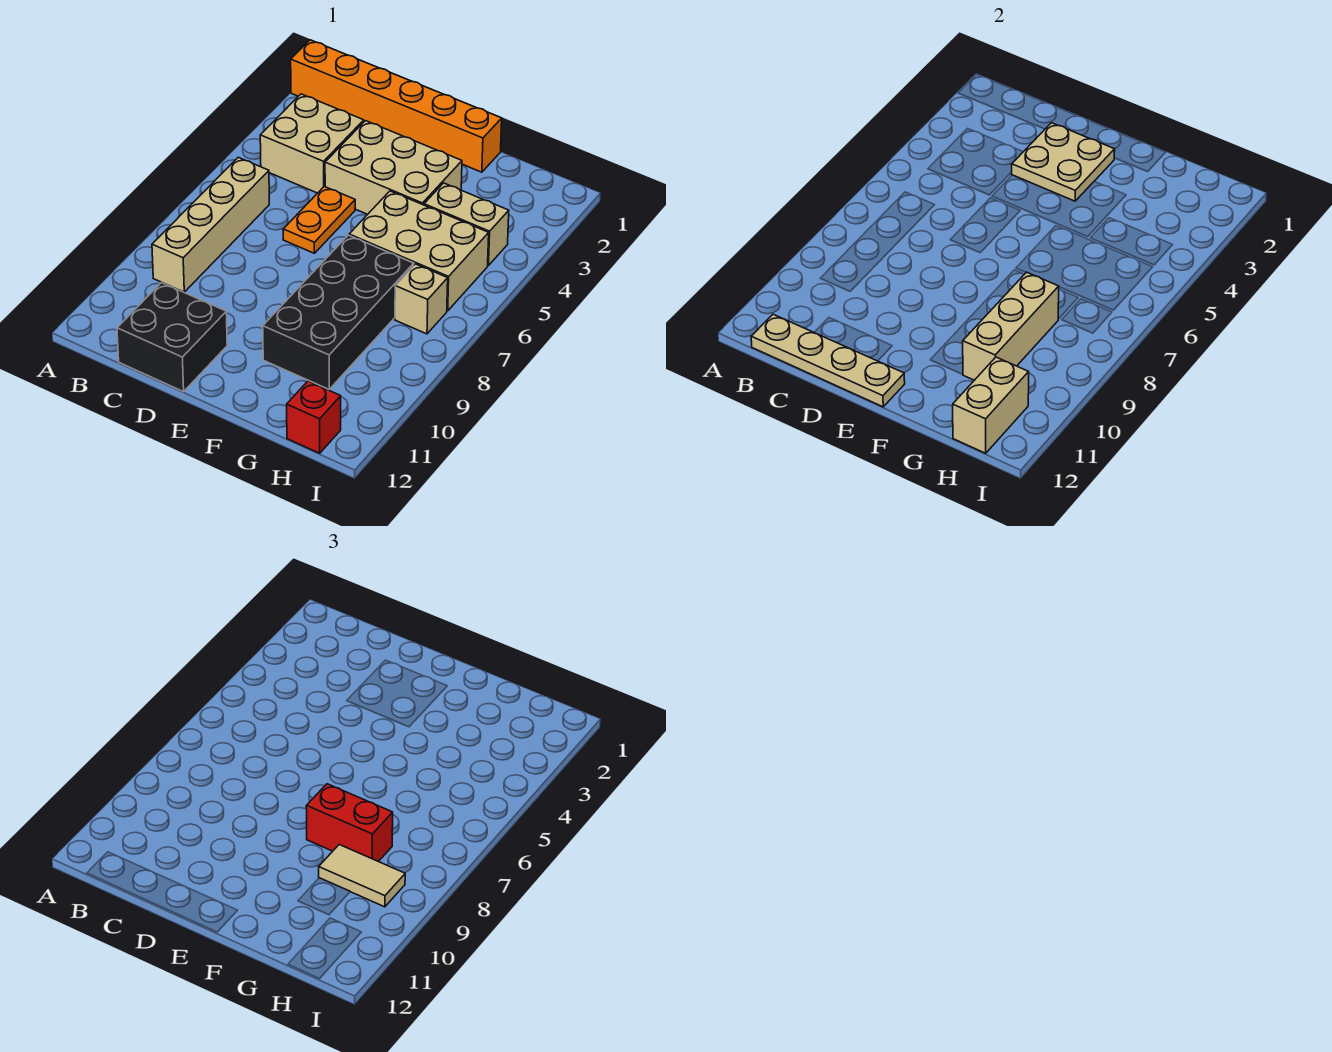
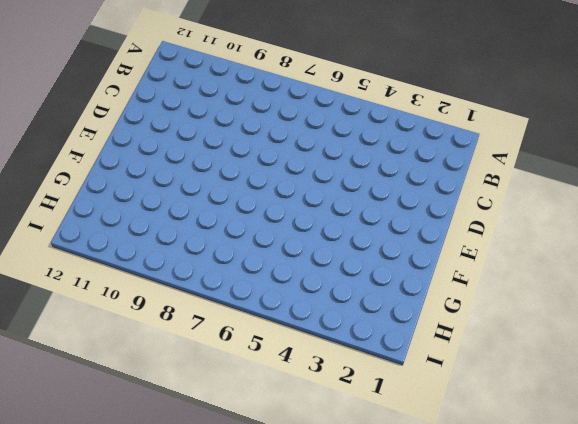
none -> orange brick A1:F1 level 1
none -> tan brick B3:C4 level 1
none -> tan brick B6:B9 level 1

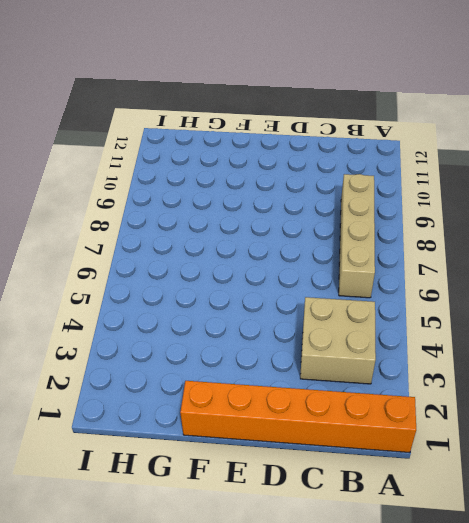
none -> black brick C11:D12 level 1
none -> tan brick D3:F4 level 1
none -> orange plate D5:D6 level 1

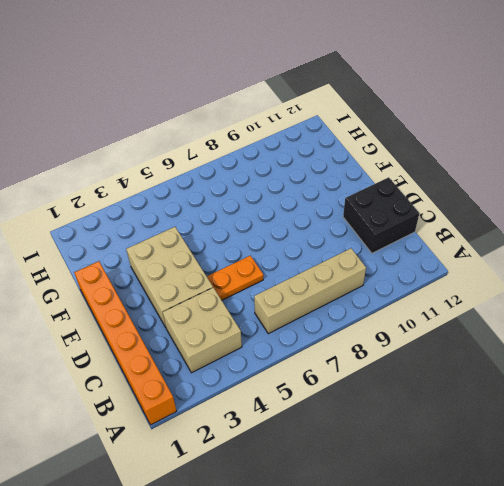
none -> tan brick F5:H6 level 1
none -> black brick F7:G10 level 1
none -> tan brick G4:H4 level 1

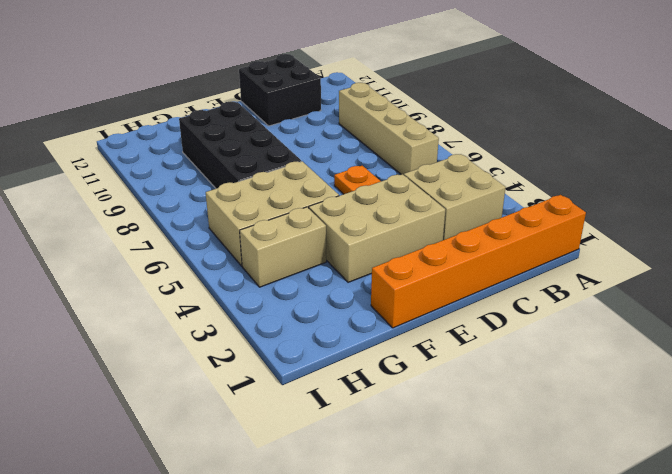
none -> tan brick H7 level 1
none -> red brick H12 level 1
none -> tan plate B12:E12 level 2

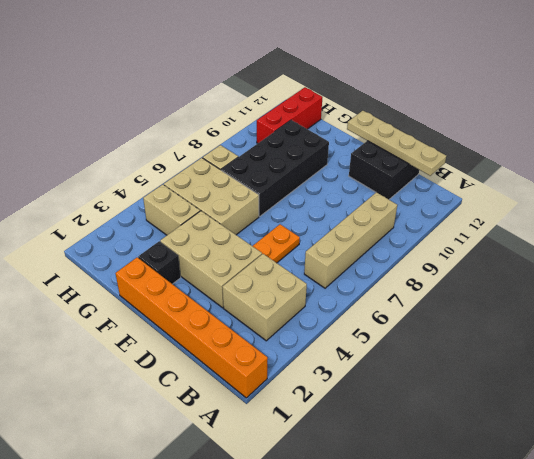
black brick F2 level 1 -> none
red brick H10:H12 level 1 -> red brick H12 level 1
none -> tan plate D2:E3 level 2
none -> tan brick G8:G10 level 2
none -> tan brick H11:H12 level 2

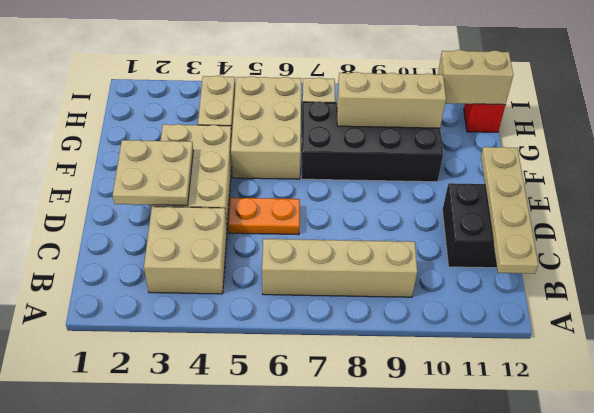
none -> orange brick A1:F1 level 1
none -> red brick F8:G8 level 3
none -> tan tile G9:H9 level 3

